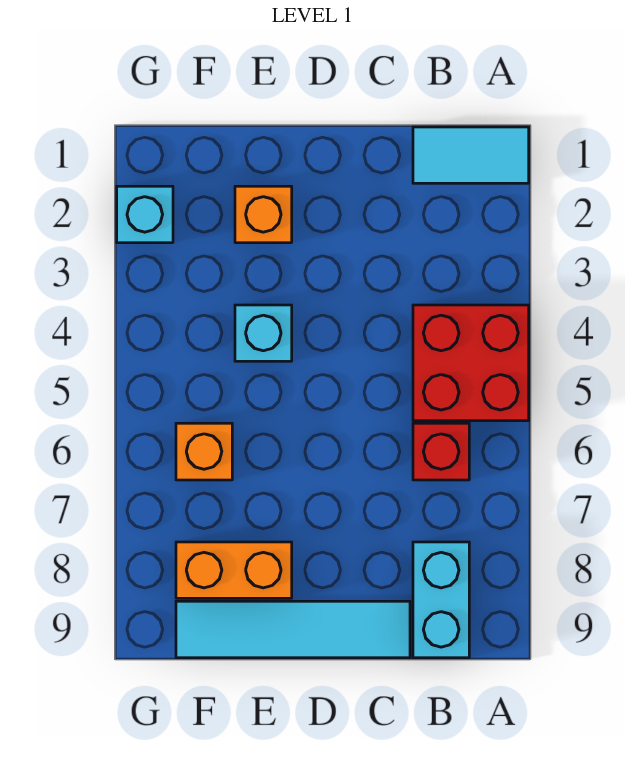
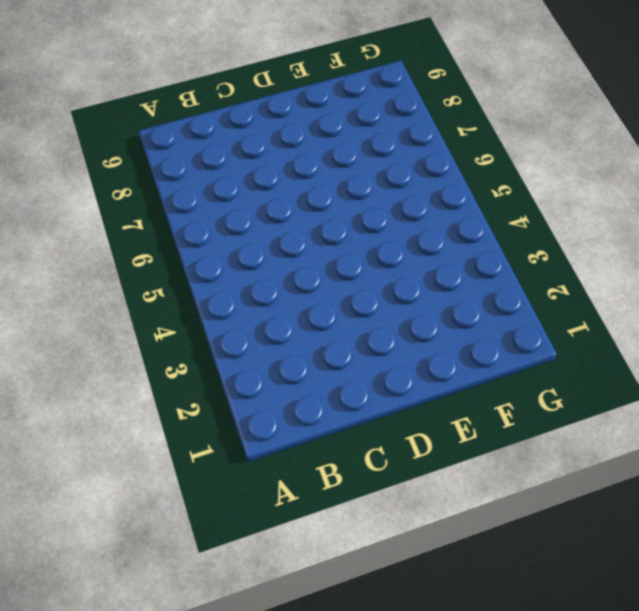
none -> cyan tile A1:B1 level 1
none -> red brick A4:B5 level 1

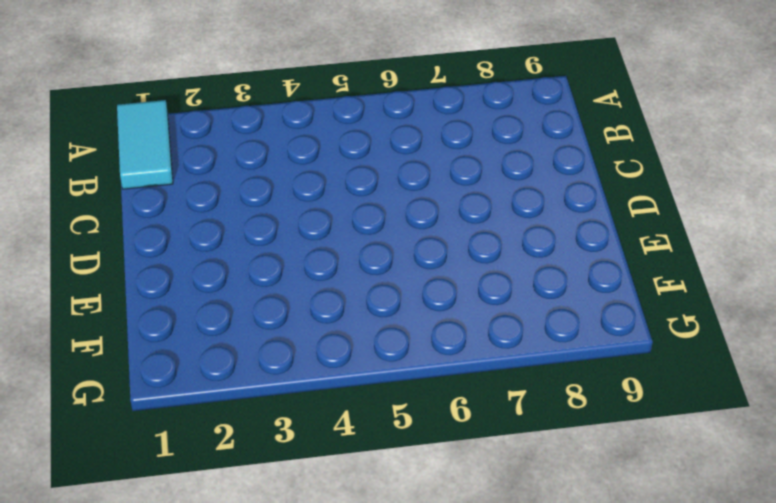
none -> red brick A4:B5 level 1
none -> red brick B6 level 1

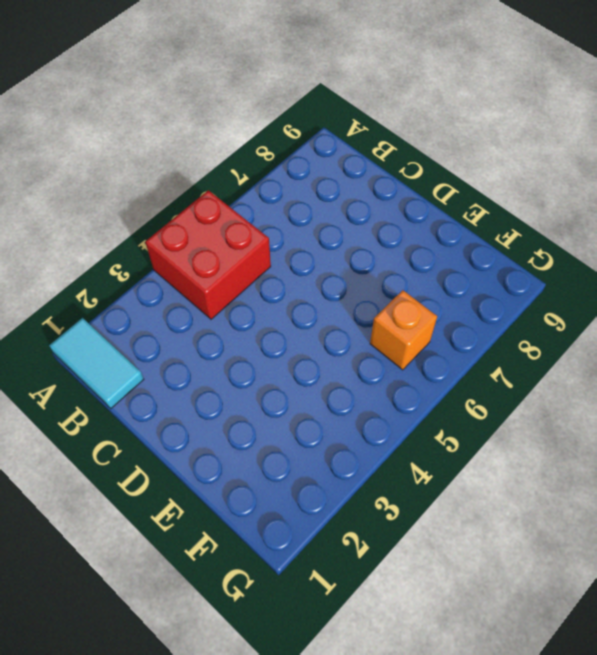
none -> red brick B6 level 1
none -> cyan brick B8:B9 level 1

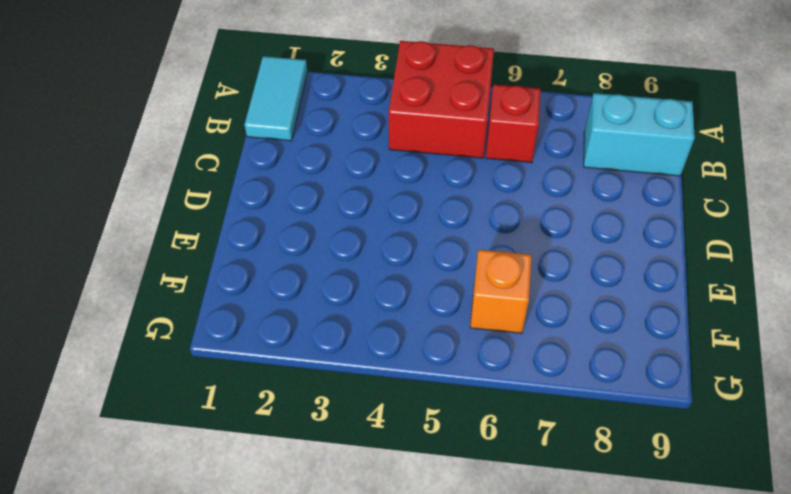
none -> cyan tile C9:F9 level 1
none -> orange brick E2 level 1

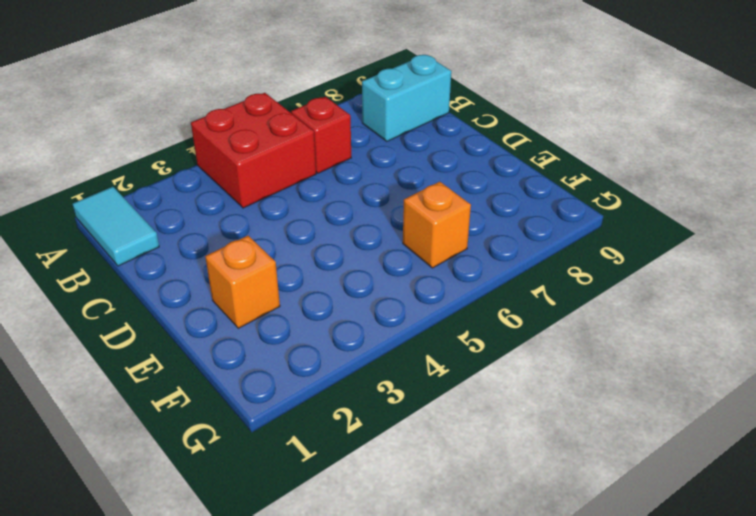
none -> cyan tile C9:F9 level 1
none -> cyan brick E4 level 1

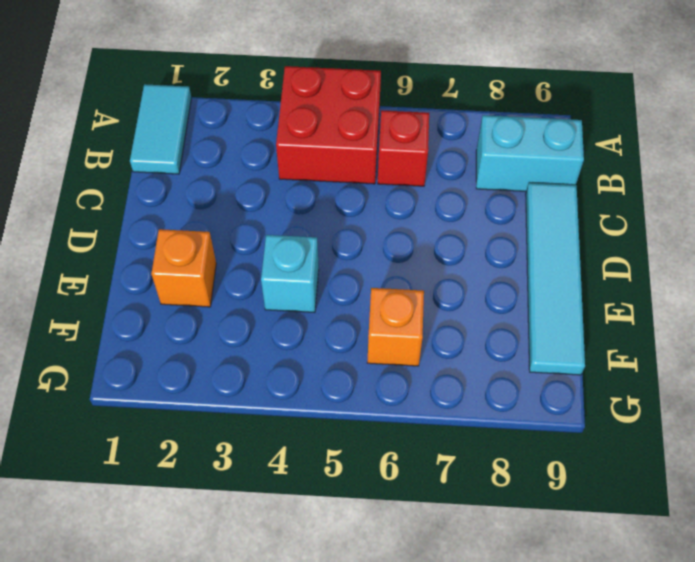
none -> orange brick E8:F8 level 1
none -> cyan brick G2 level 1

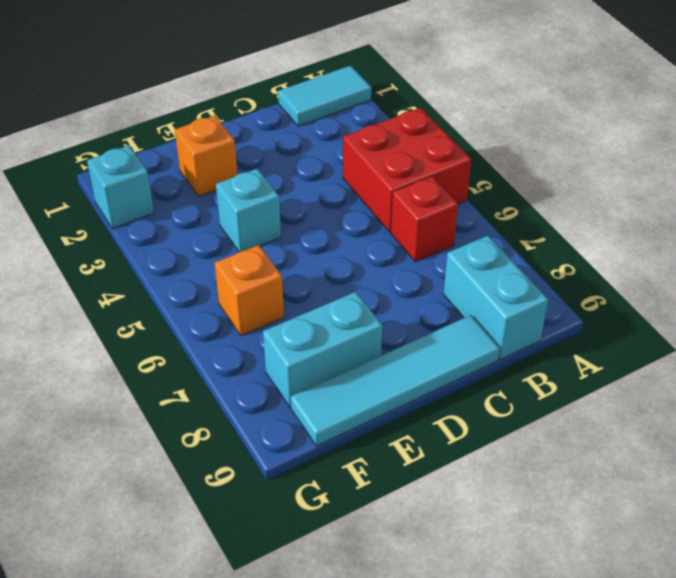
cyan brick E8:F8 level 1 -> orange brick E8:F8 level 1

